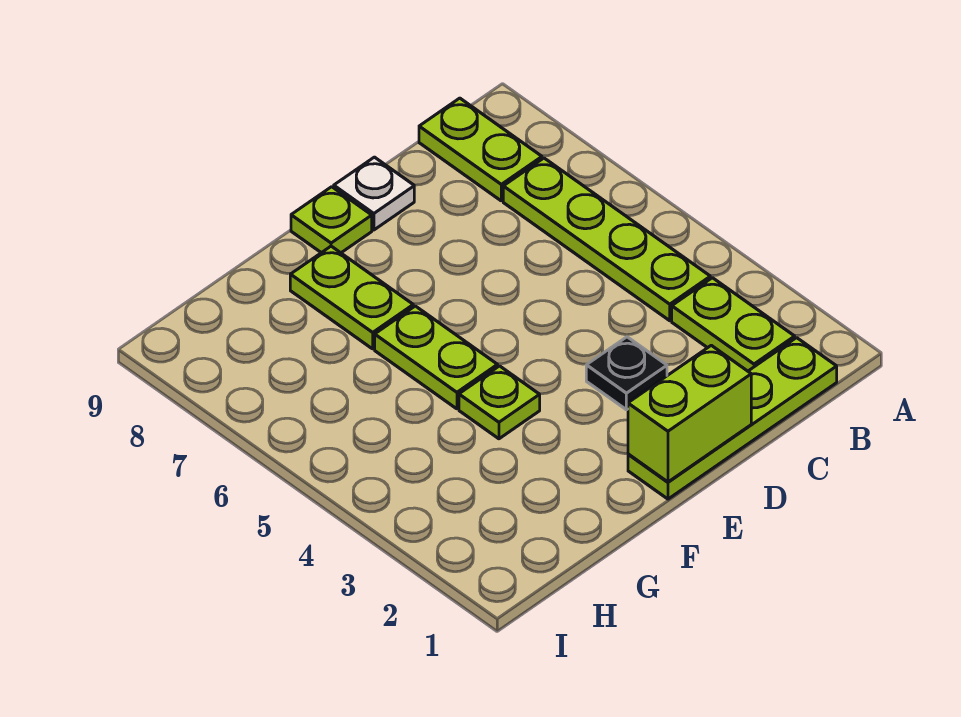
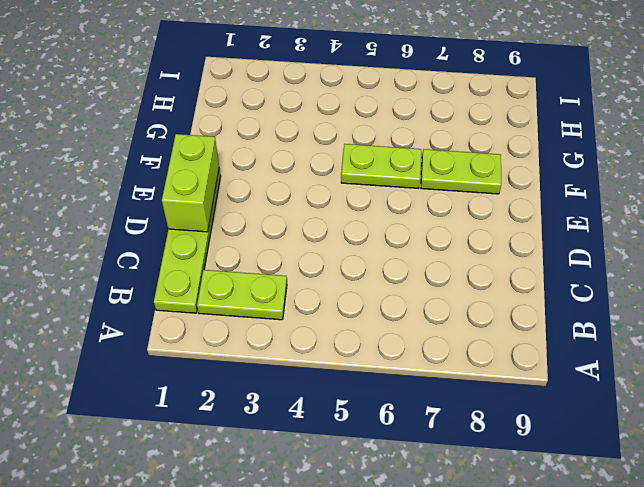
none -> lime plate B4:B7 level 1
none -> lime plate B8:B9 level 1

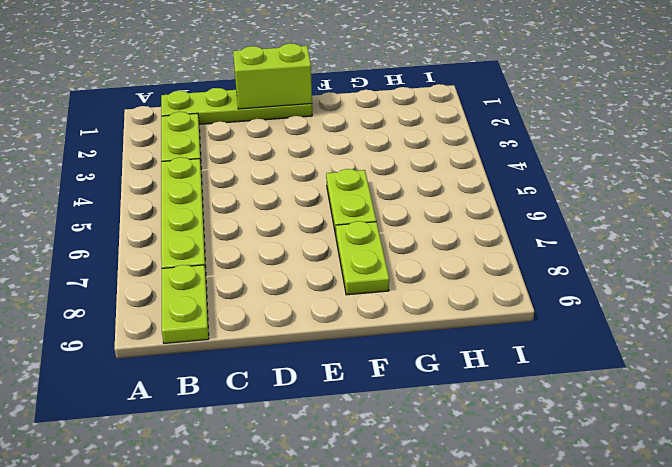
none -> black plate D3 level 1
none -> white plate D9 level 1

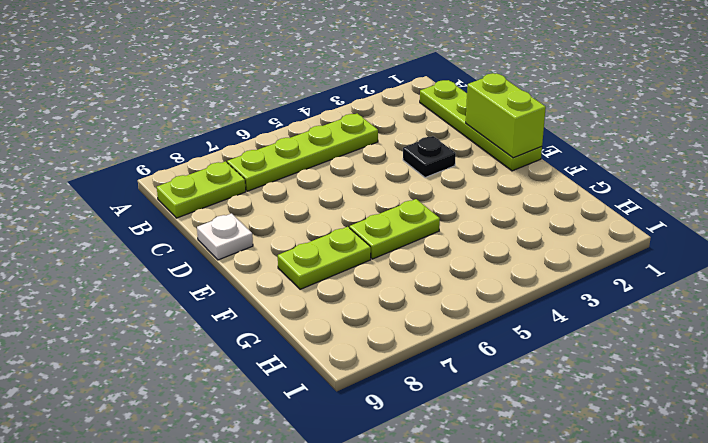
none -> lime plate B2:B3 level 1
none -> lime plate E9 level 1

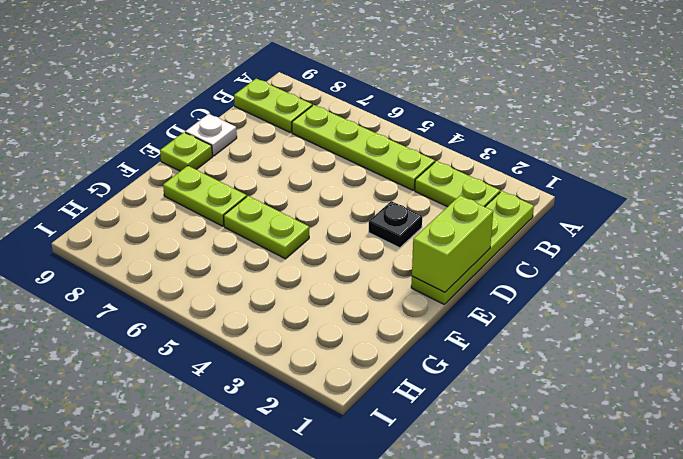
none -> lime plate F4 level 1

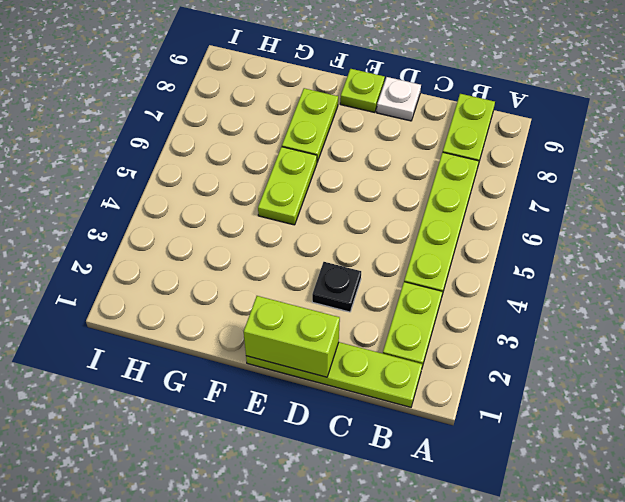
none -> lime plate F4 level 1

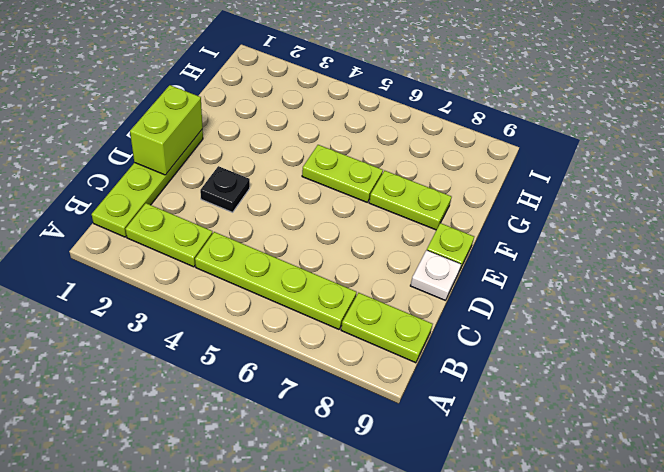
none -> lime plate F4 level 1

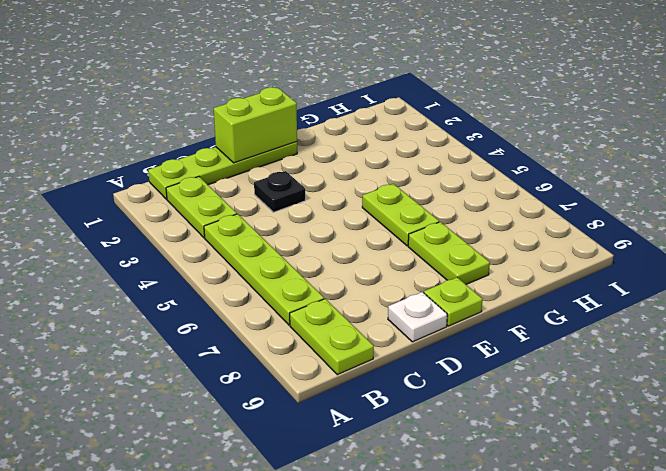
none -> lime plate F4 level 1

